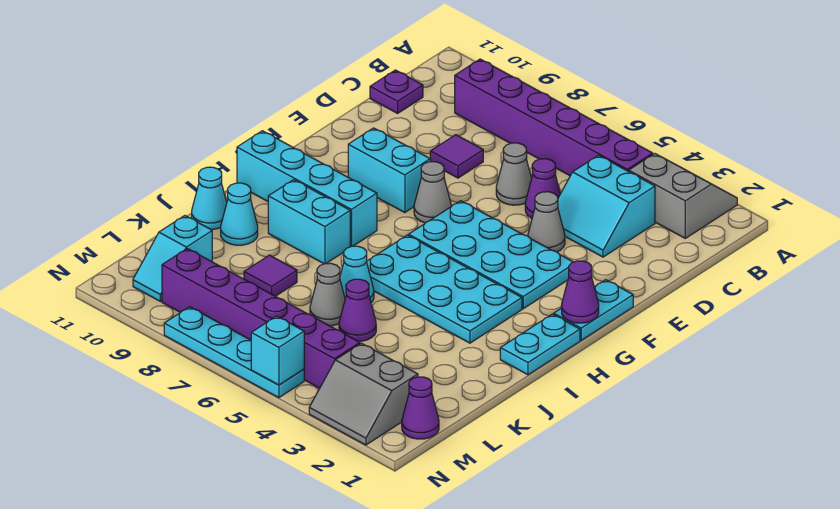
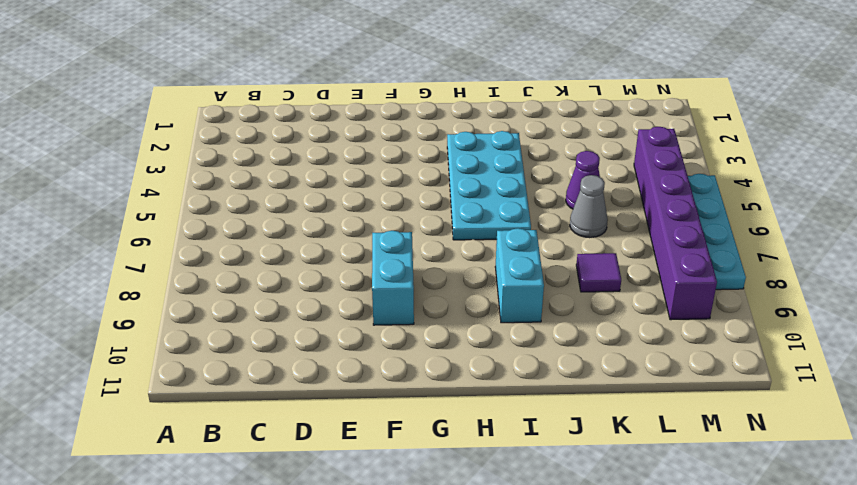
none -> grey slope A2:B3 level 1 top B
none -> purple brick B4:B9 level 1
none -> cyan slope C3:D4 level 1 top C

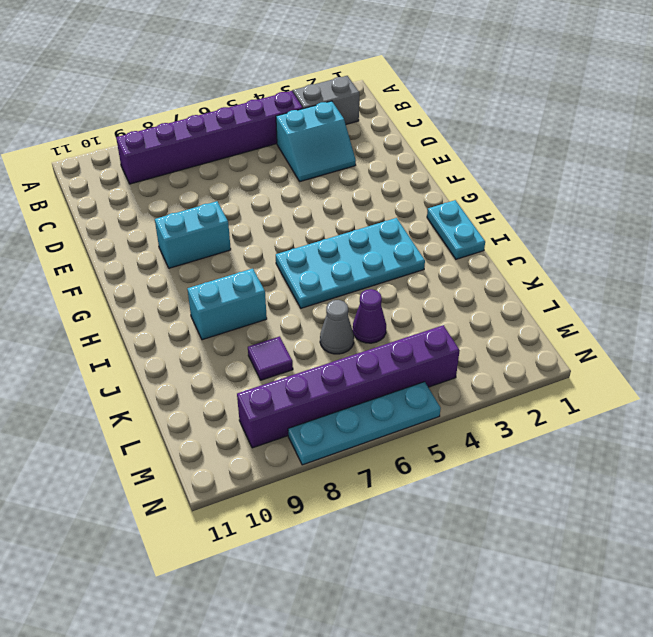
none -> purple plate C11 level 1
none -> purple cone D5 level 1
none -> grey cone D6 level 1

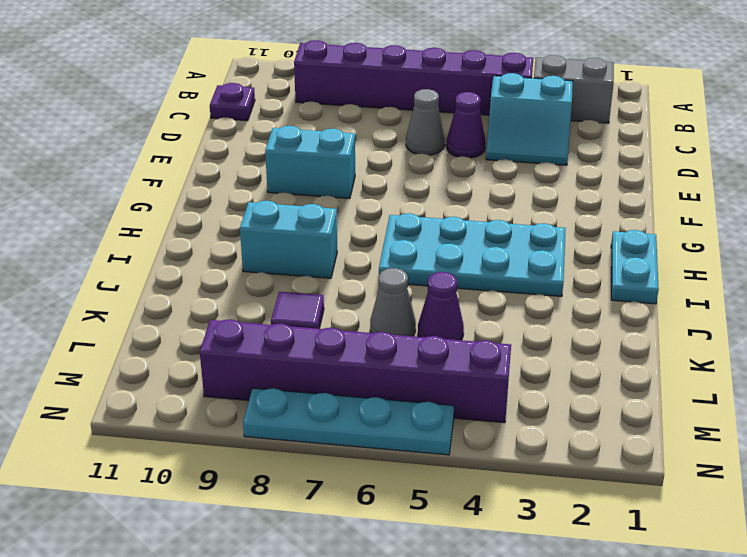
none -> purple tile D8 level 1
none -> grey cone E4 level 1
none -> cyan plate F1:G1 level 1

